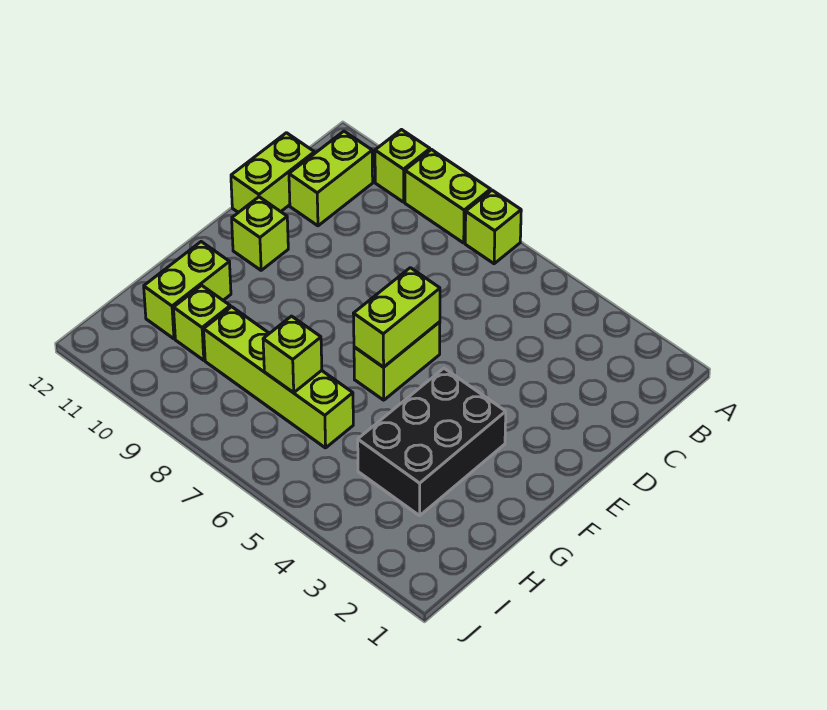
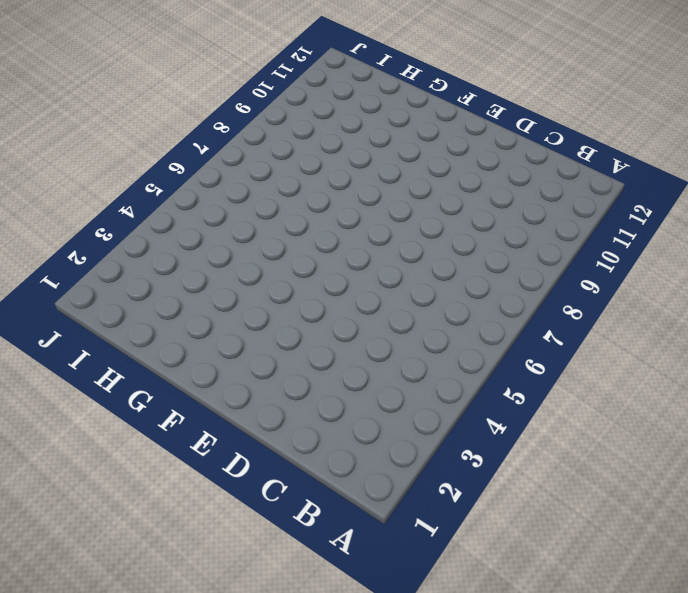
none -> lime brick A7 level 1
none -> lime brick A8:A9 level 1
none -> lime brick A10 level 1

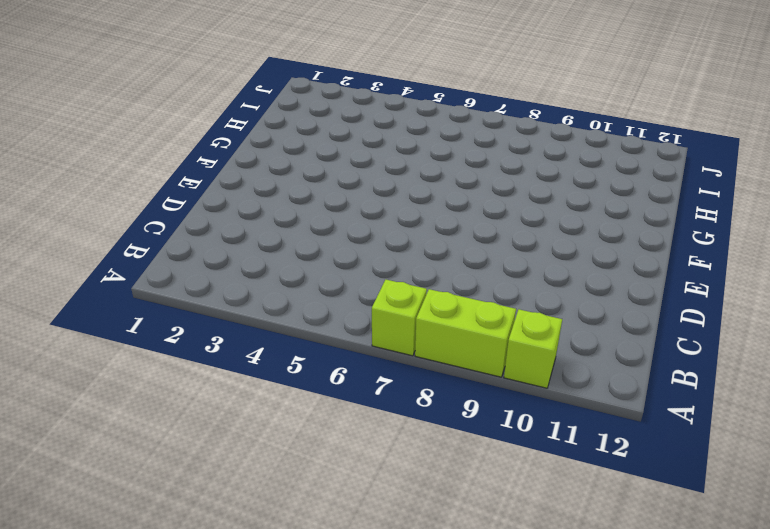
none -> lime brick B11:C11 level 1
none -> lime brick C12:D12 level 1
none -> lime brick E6:F6 level 1

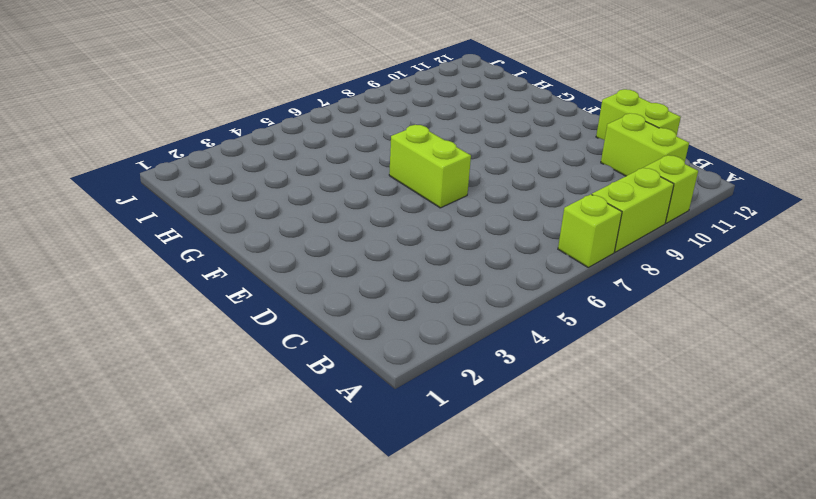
none -> lime brick E11 level 1
none -> black brick F3:H4 level 1
none -> lime brick G11:H11 level 1

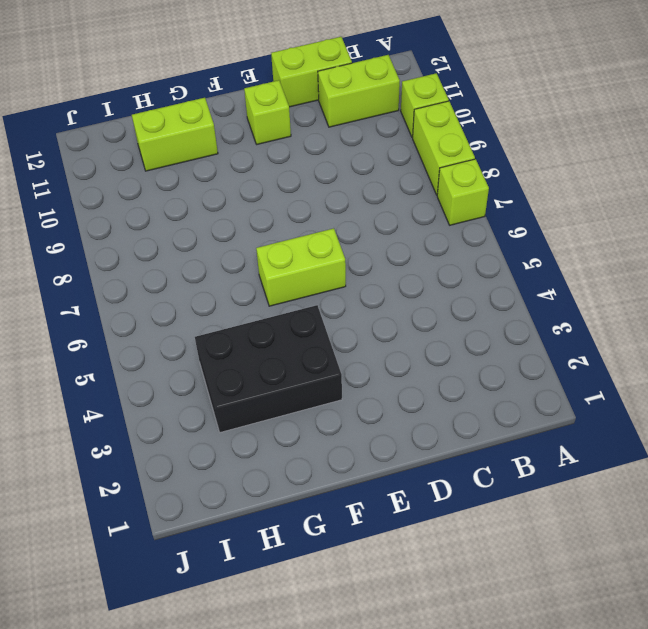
none -> lime brick H6:H9 level 1
none -> lime brick H10 level 1
none -> lime brick E6:F6 level 2

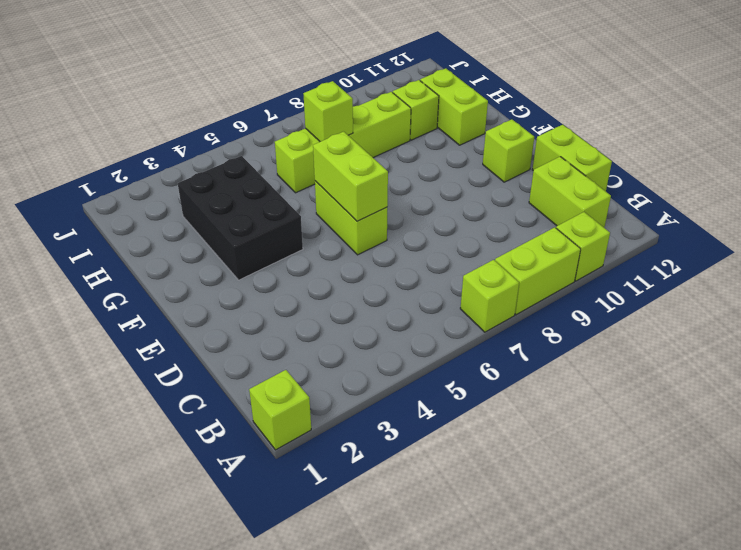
lime brick A1 level 1 -> none

